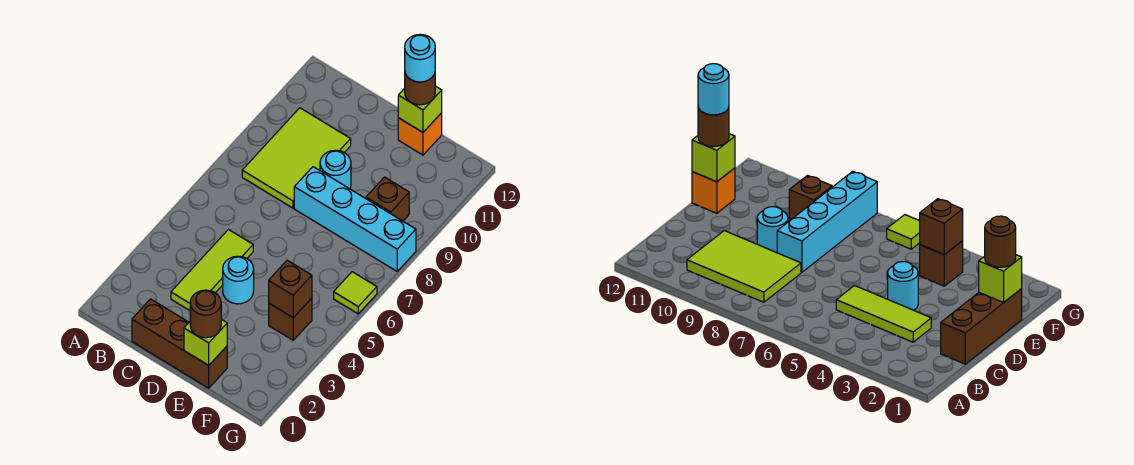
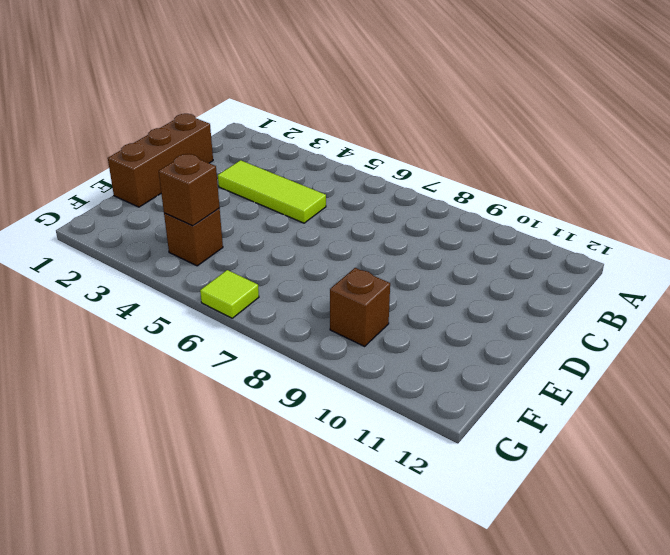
none -> lime tile B8:C10 level 1
none -> cyan round brick D4 level 1
none -> cyan brick D8:G8 level 1

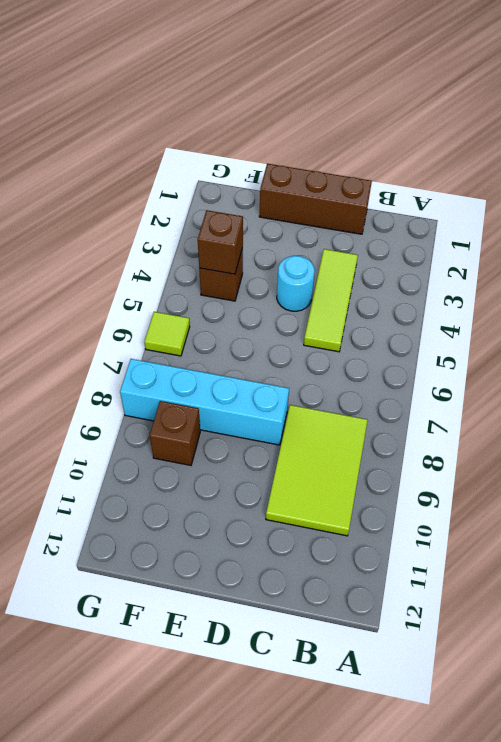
none -> cyan round brick D9 level 1
none -> orange brick E12 level 1
none -> lime brick E1 level 2

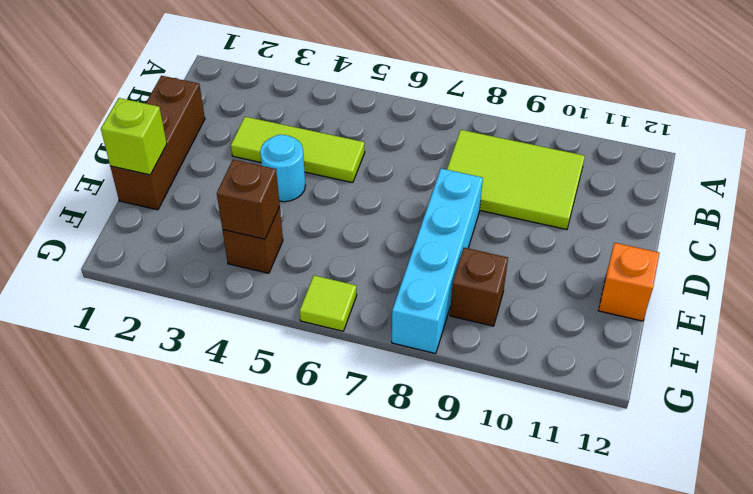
none -> cyan round brick D9 level 1
none -> lime brick E12 level 2
none -> brown round brick E1 level 3

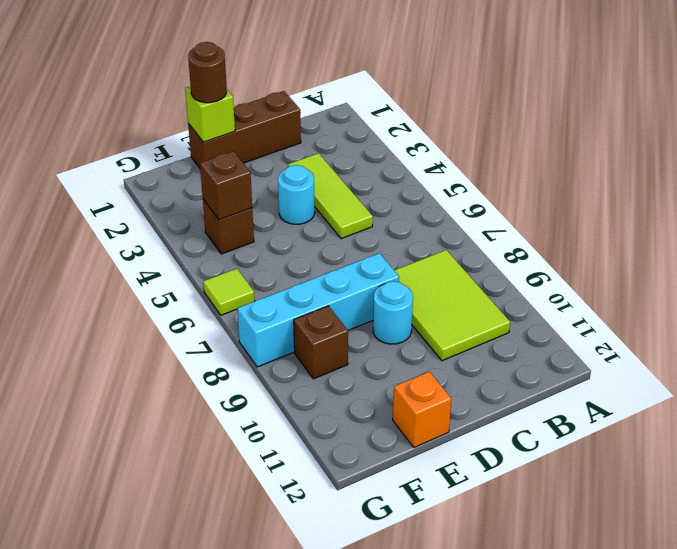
none -> lime brick E12 level 2
none -> brown round brick E12 level 3
none -> cyan round brick E12 level 4

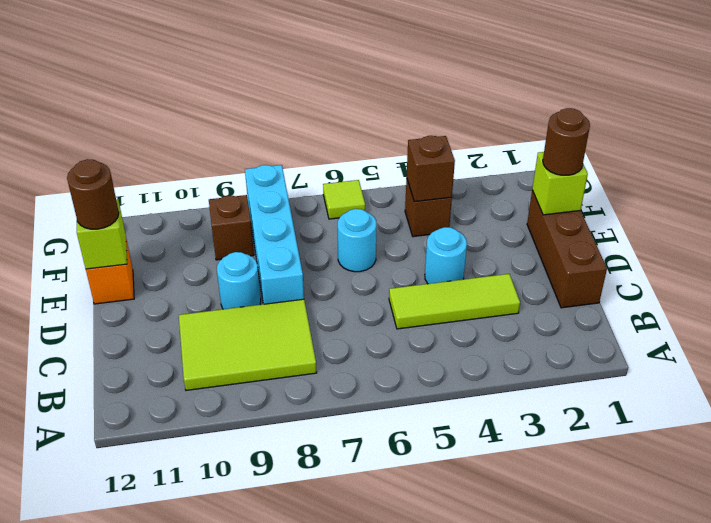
cyan round brick E6 level 1 -> cyan round brick E12 level 4

